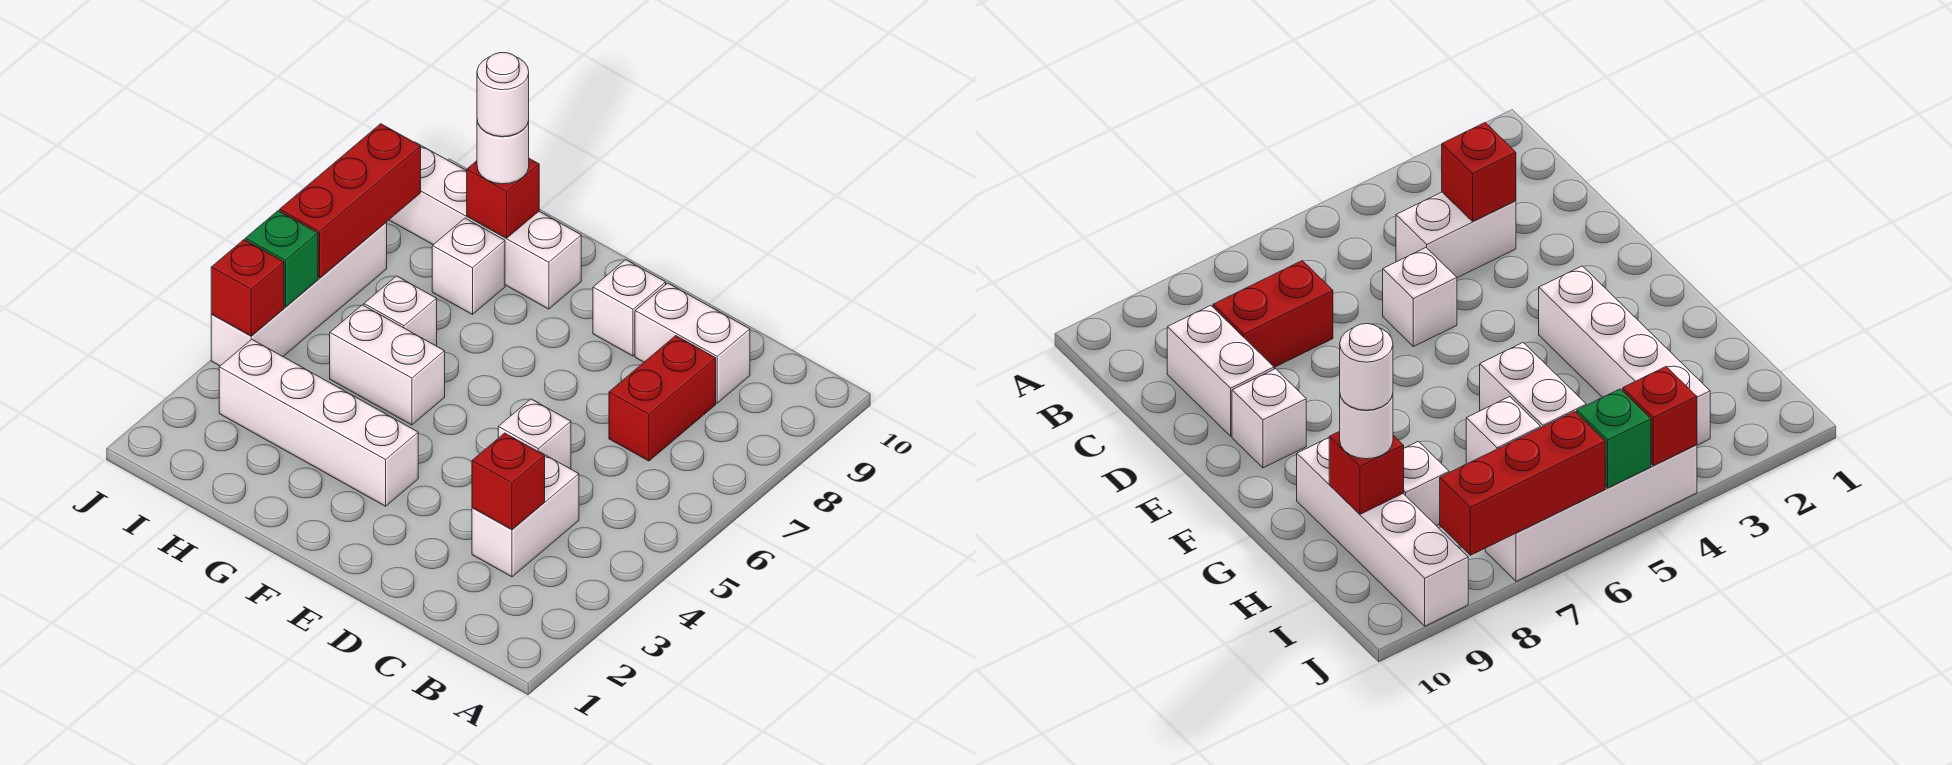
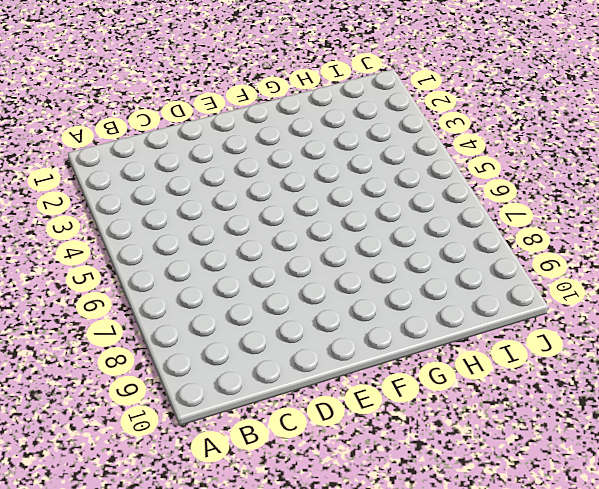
none -> white brick C3:C4 level 1
none -> red brick C7:C8 level 1
none -> white brick C9:D9 level 1

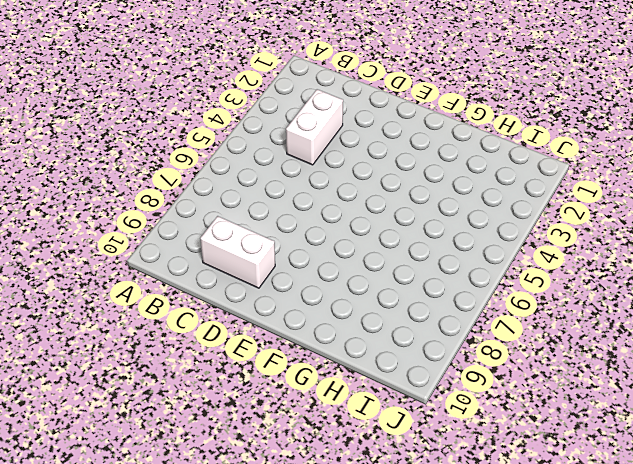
none -> red brick C7:C8 level 1
none -> white brick D5 level 1
none -> white brick E9 level 1

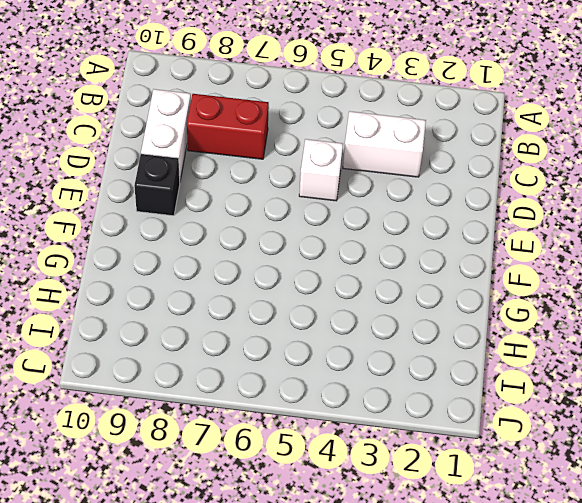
black brick E9 level 1 -> white brick E9 level 1
none -> white brick F3:I3 level 1
none -> white brick G5:H5 level 1
none -> white brick G9:J9 level 1

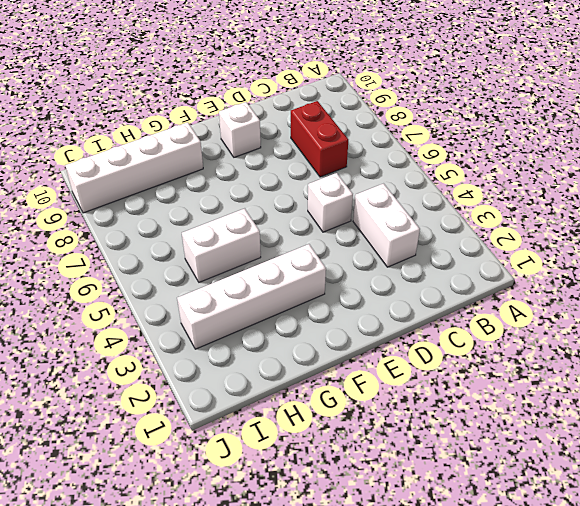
none -> white brick C9:D9 level 1
none -> white brick H6 level 1
none -> white brick H8 level 1

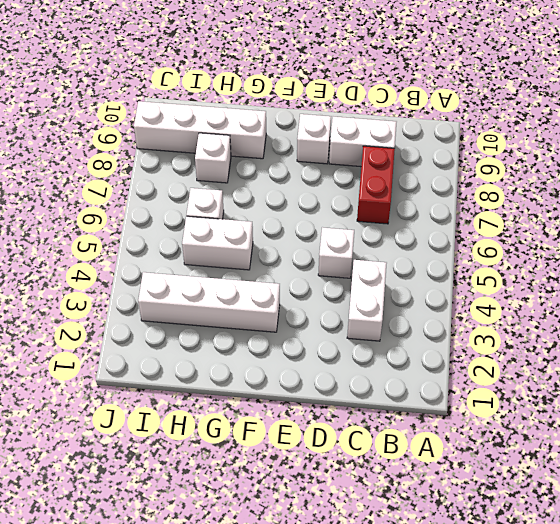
none -> white brick J4:J7 level 1
none -> red brick C3 level 2
none -> red brick H9 level 2

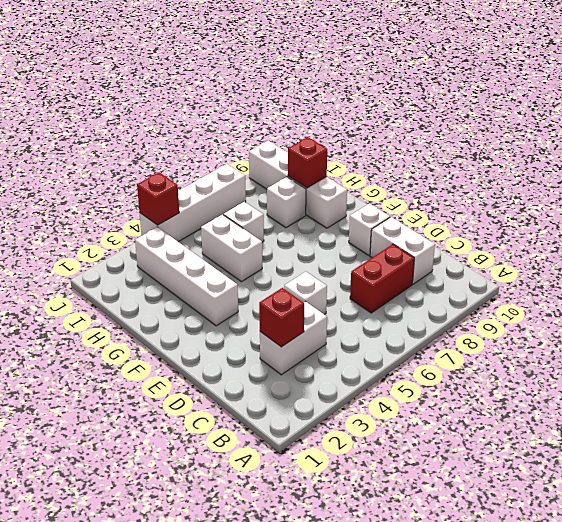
none -> green brick J5 level 2
none -> red brick J6:J8 level 2
none -> white round brick H9 level 3

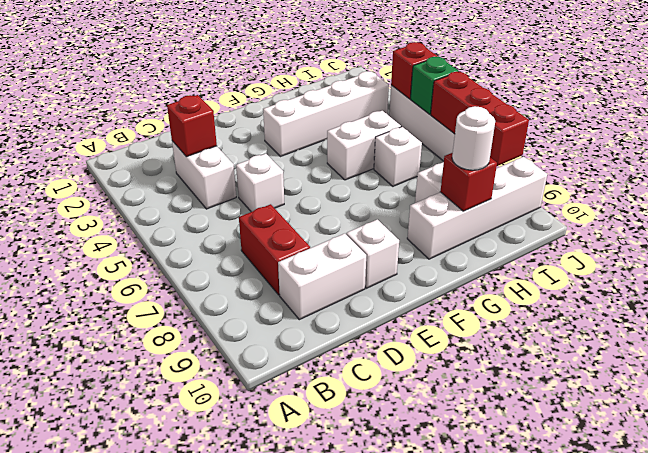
none -> white round brick H9 level 4

